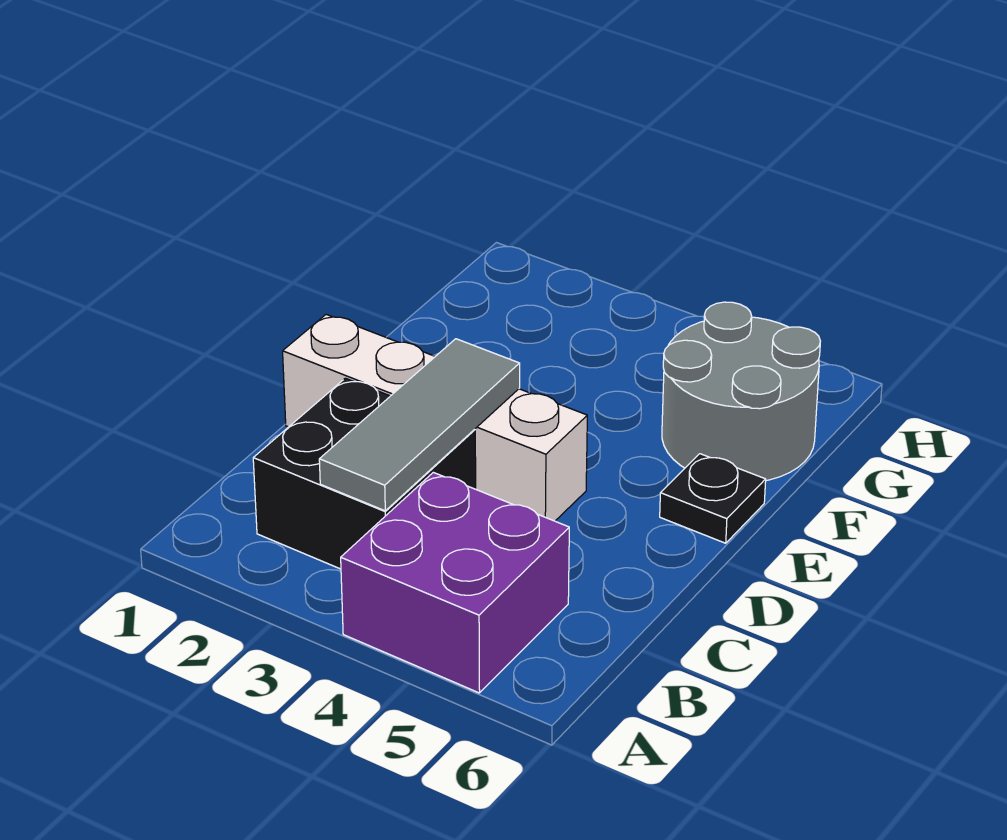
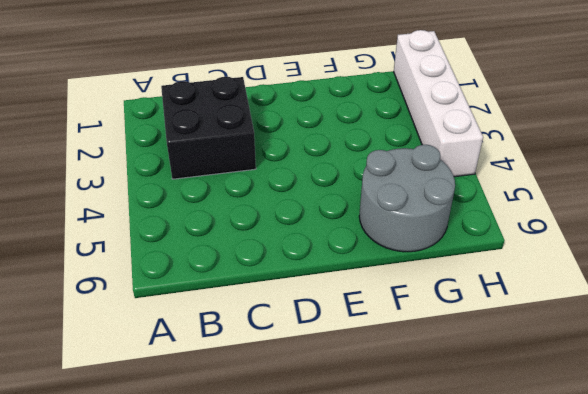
white brick H1:H4 level 1 -> white brick D1:D4 level 1
none -> purple brick A4:B5 level 1
none -> black plate E6 level 1

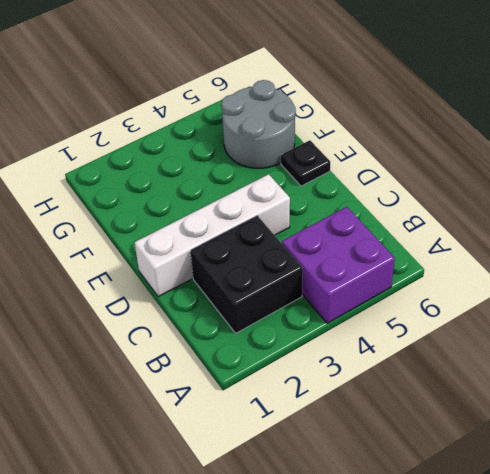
none -> grey tile B3:D3 level 2

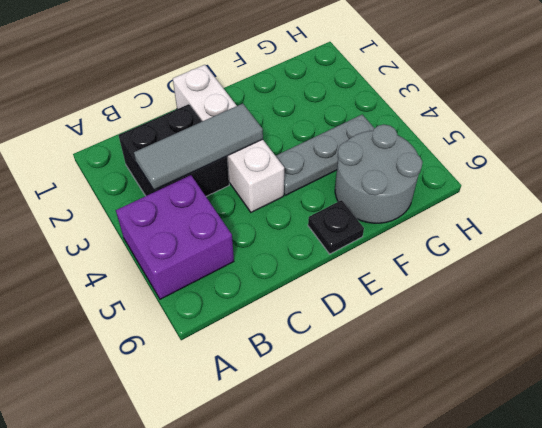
grey plate E4:G4 level 1 -> none

